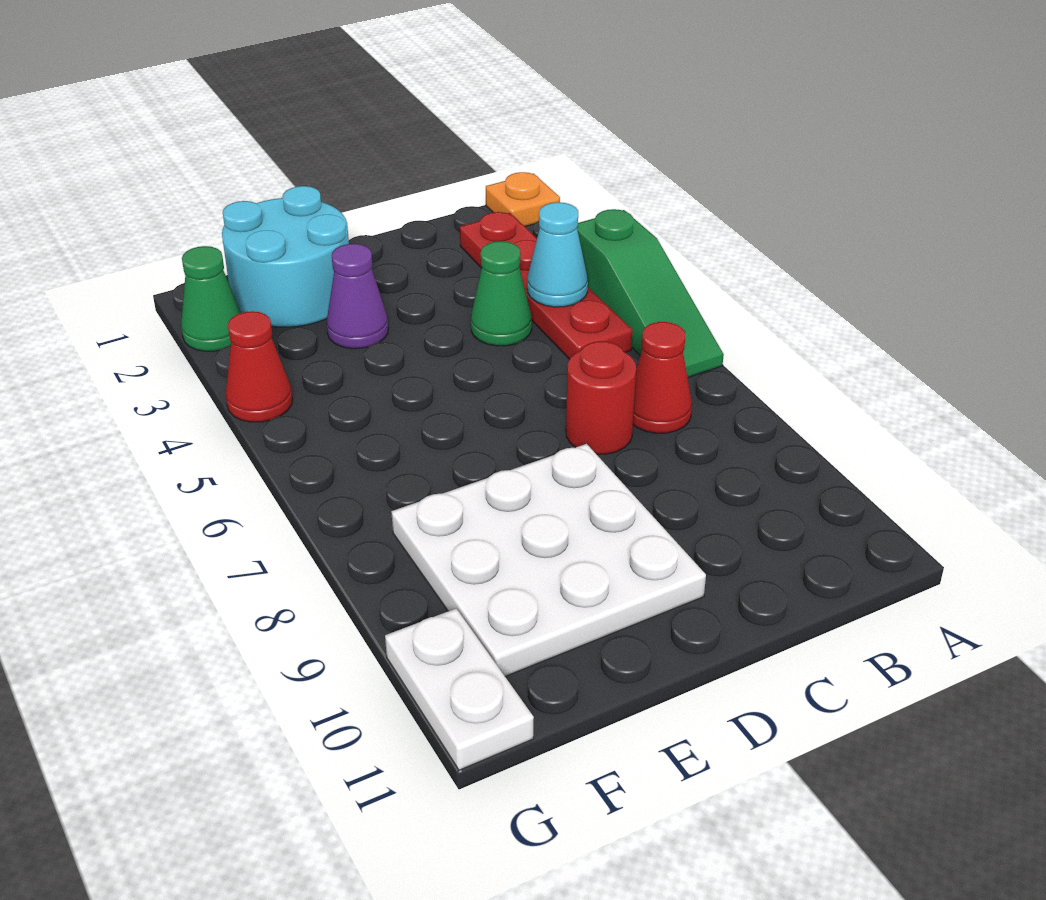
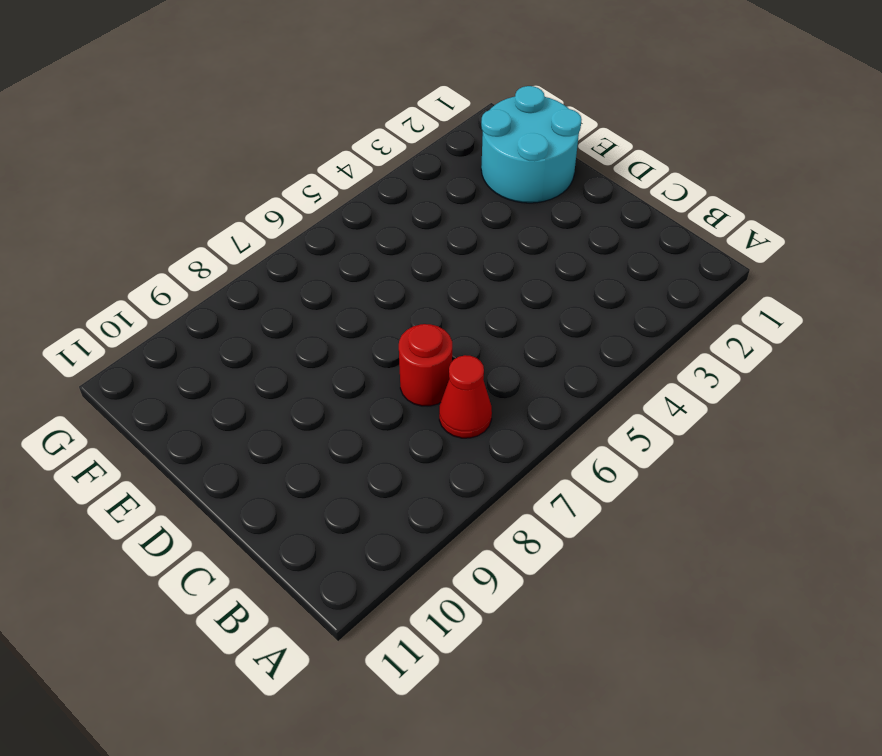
none -> orange plate A1 level 1
none -> green slope A4:A6 level 1 top 4
none -> red plate B2:B5 level 1

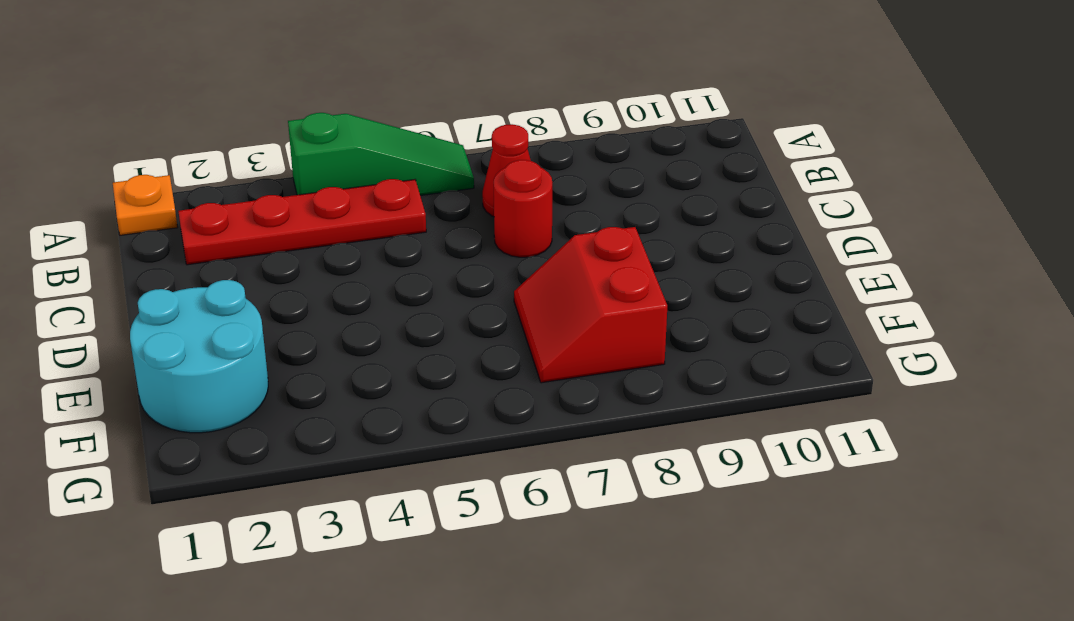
red slope E7:F8 level 1 top 8 -> white plate D8:F10 level 1
none -> green cone C4 level 1
none -> purple cone E3 level 1
none -> green cone G2 level 1

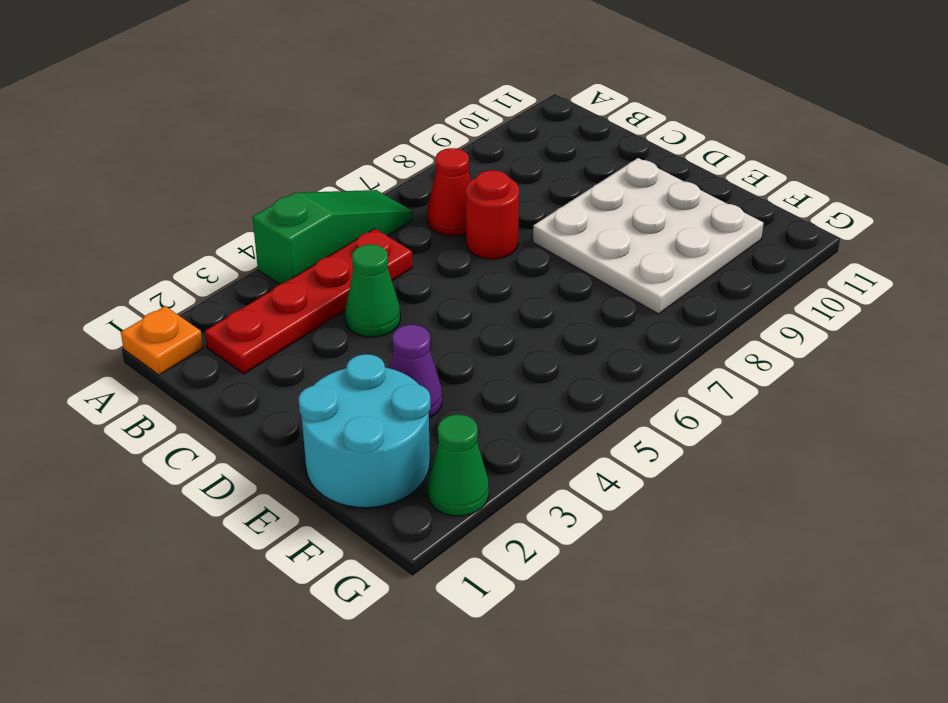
none -> red cone G4 level 1
none -> white plate G10:G11 level 1
none -> cyan cone B4 level 2

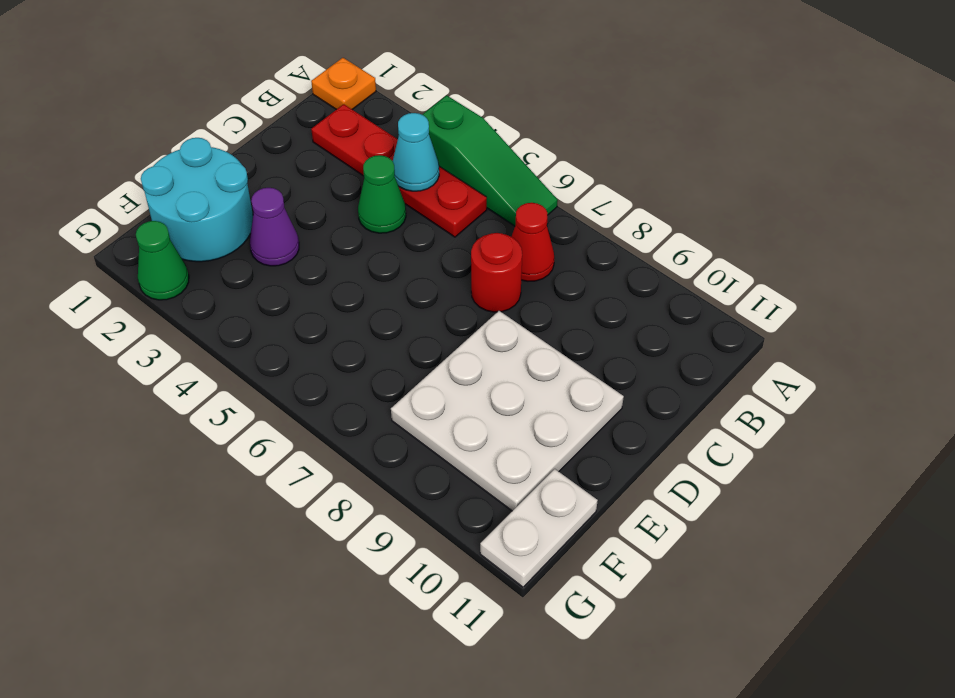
white plate F11:G11 level 1 -> white plate G10:G11 level 1
none -> red cone G4 level 1

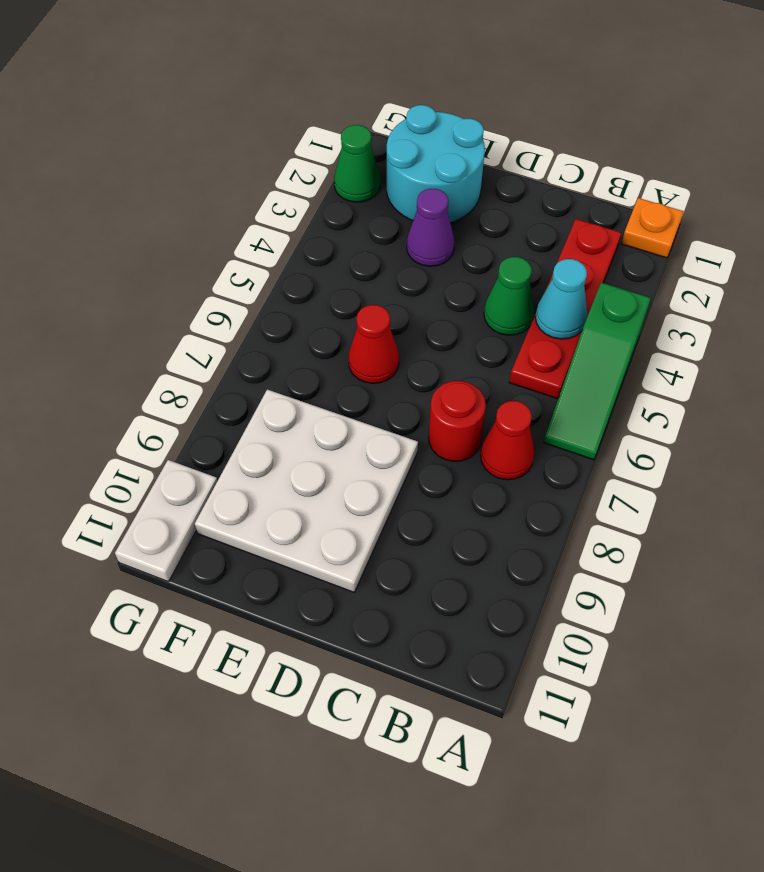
red cone E6 level 1 -> red cone G4 level 1

